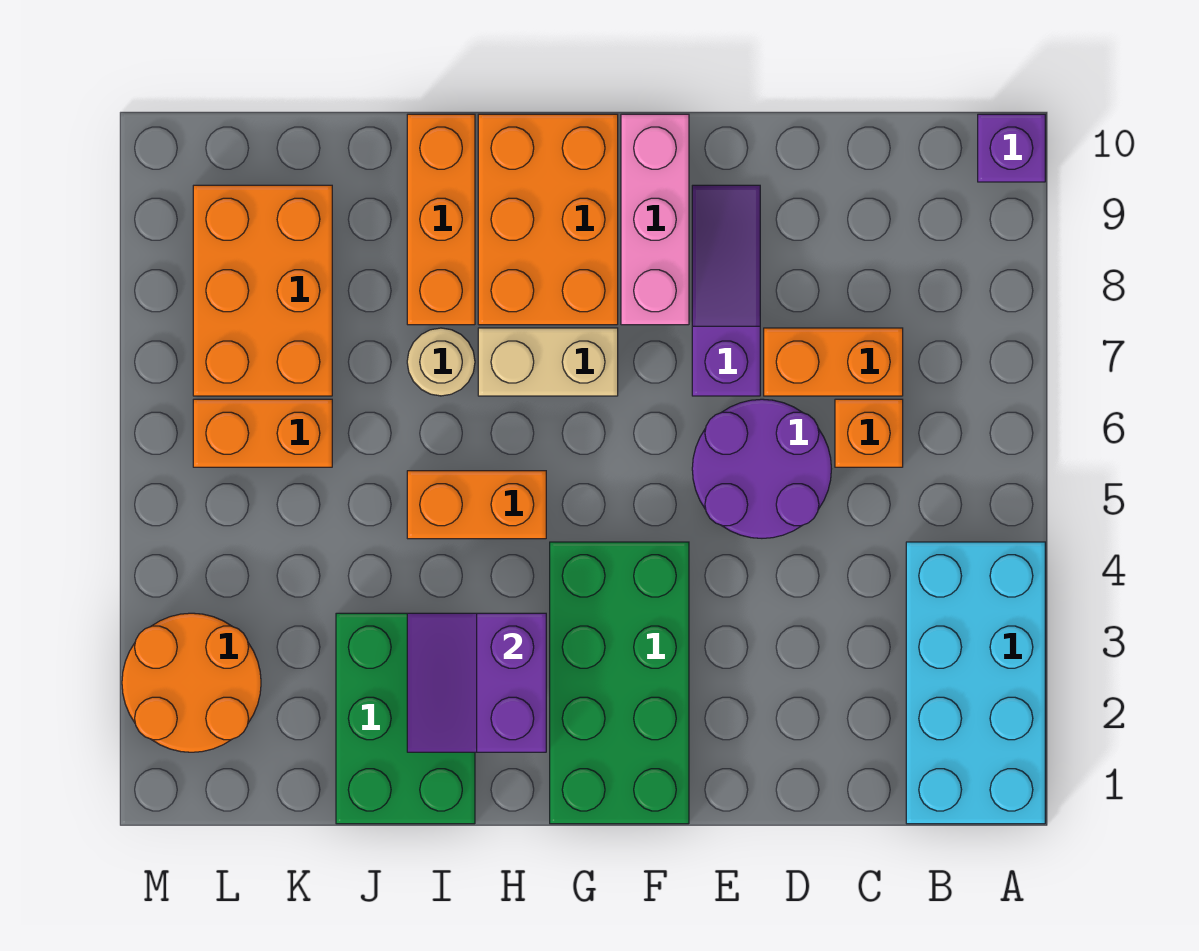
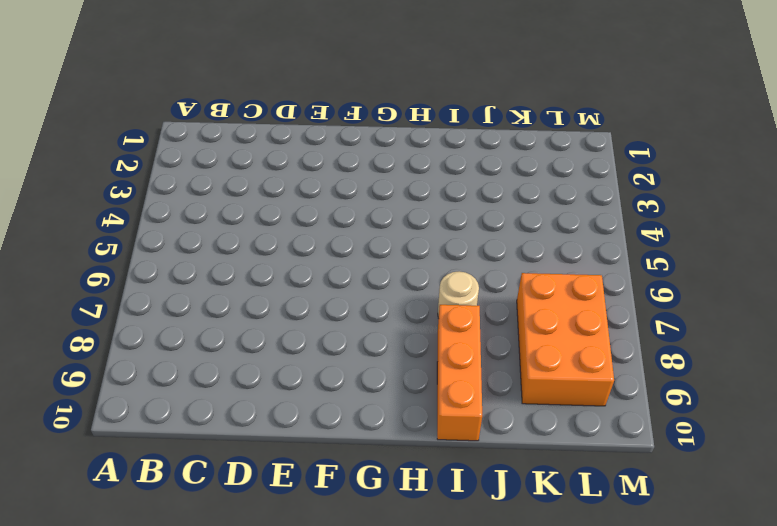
none -> cyan brick A1:B4 level 1
none -> purple brick A10 level 1
none -> orange brick C6 level 1

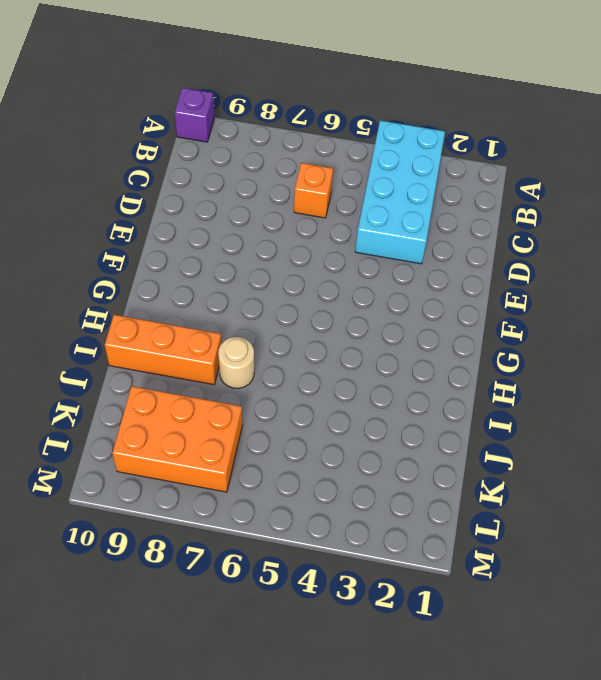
cyan brick A3:D4 level 1 -> cyan brick A1:B4 level 1
none -> orange brick C7:D7 level 1
none -> purple round brick D5:E6 level 1
none -> purple slope E7:E9 level 1 top 7

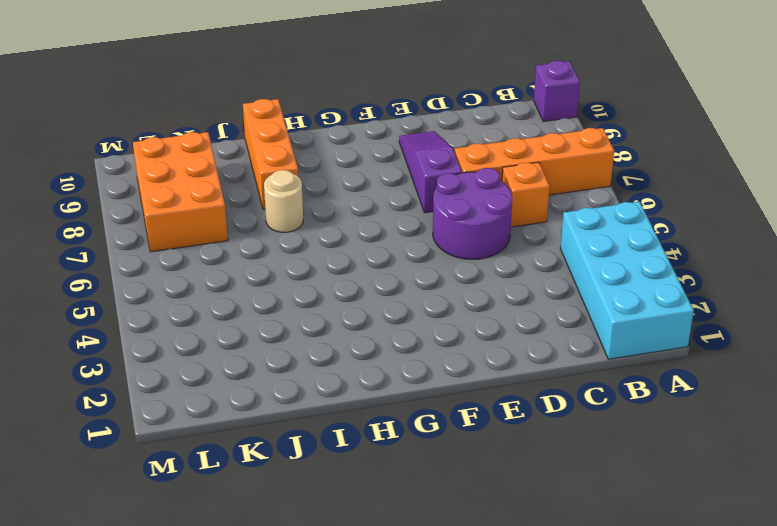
orange brick A7:D7 level 1 -> orange brick C7:D7 level 1
none -> green brick F1:G4 level 1
none -> pink brick F8:F10 level 1
none -> tan brick G7:H7 level 1

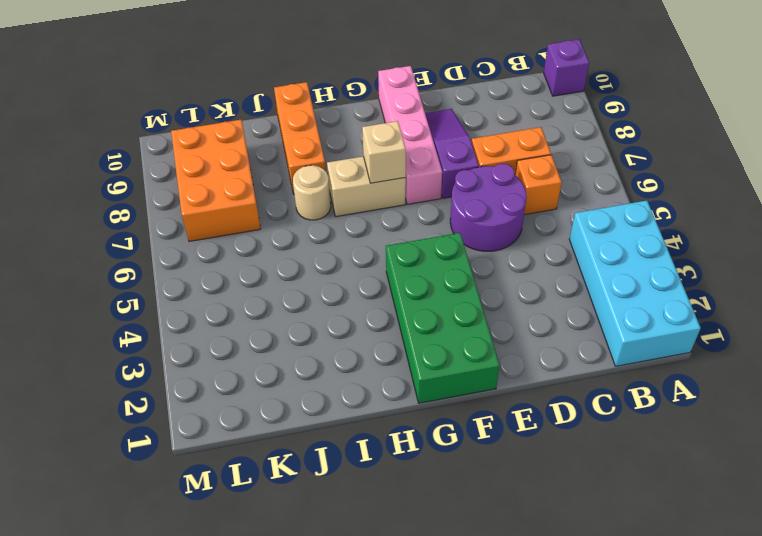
pink brick F7:F10 level 1 -> pink brick F8:F10 level 1
tan brick G7 level 2 -> none
none -> orange brick G8:H10 level 1
none -> orange brick H5:I5 level 1
none -> green brick I1:J3 level 1

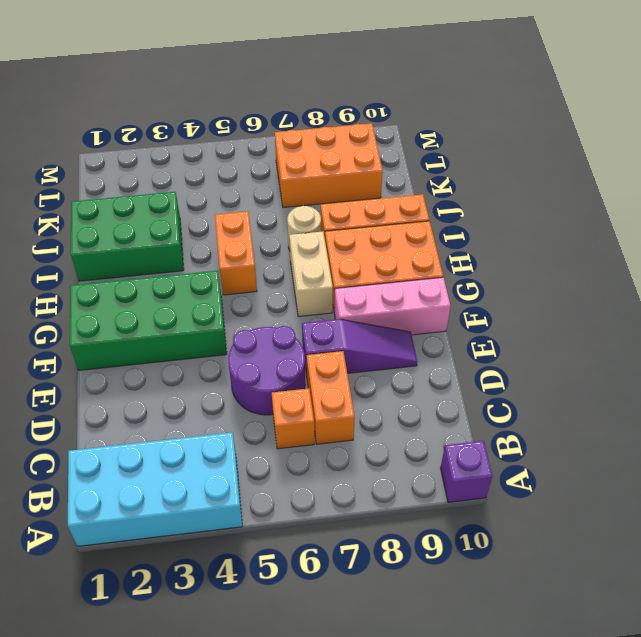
none -> orange brick K6:L6 level 1
none -> orange round brick L2:M3 level 1
none -> purple slope H2:I3 level 2 top H

